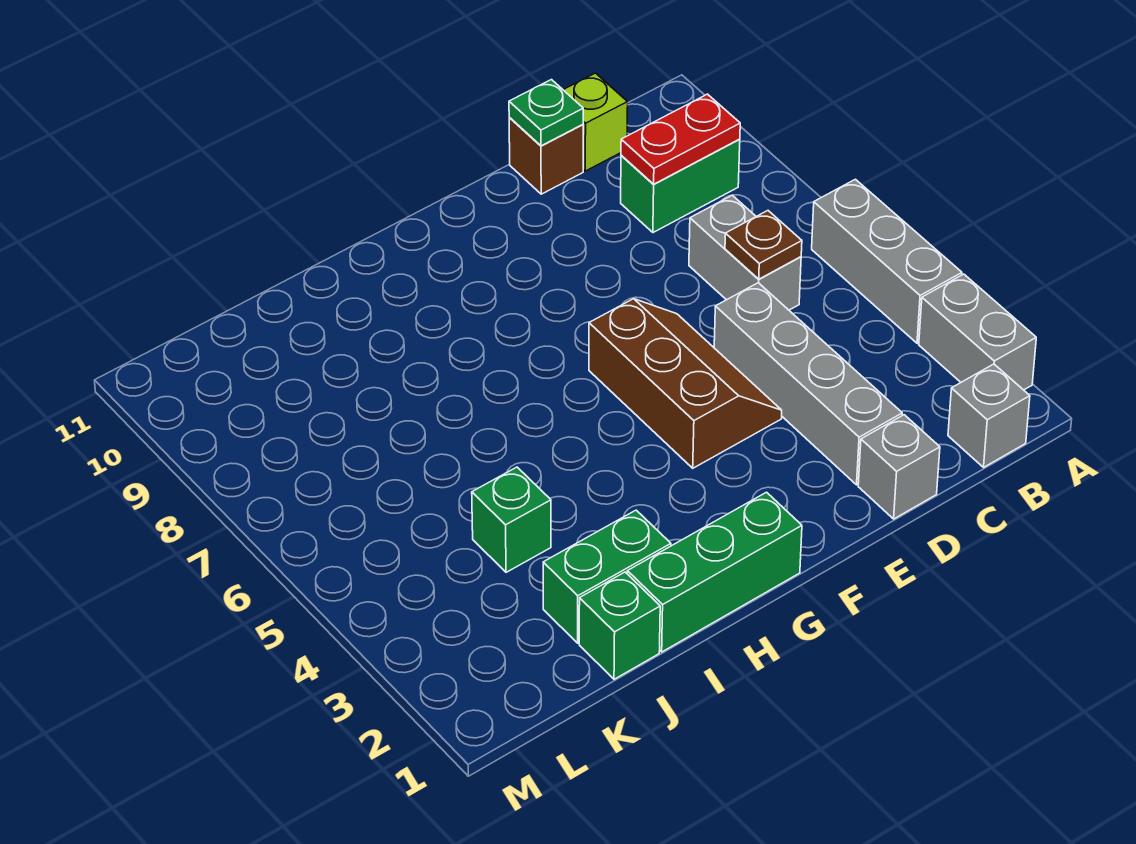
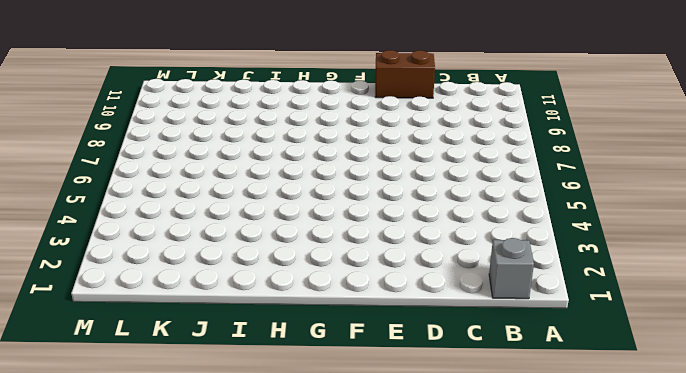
brown brick D11:E11 level 1 -> brown brick D11 level 1
none -> grey brick A2:A3 level 1
none -> grey brick A4:A6 level 1
none -> green brick B9:C9 level 1

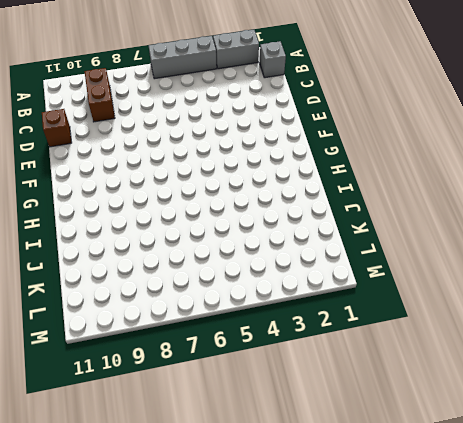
brown brick B9:C9 level 1 -> green brick B9:C9 level 1
none -> grey brick C6:C7 level 1
none -> lime brick C11 level 1
none -> grey brick D1 level 1

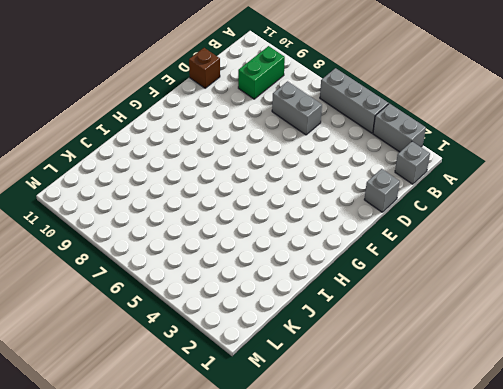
none -> lime brick C11 level 1
none -> grey brick D2:D5 level 1
none -> brown slope E4:F6 level 1 top F

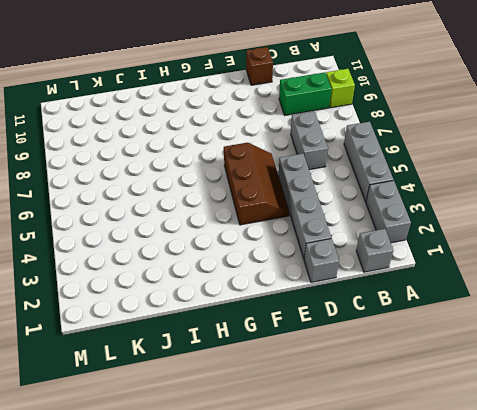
lime brick A9 level 1 -> lime brick C11 level 1
none -> green brick G1:I1 level 1
none -> green brick I2:J2 level 1
none -> green brick J1 level 1

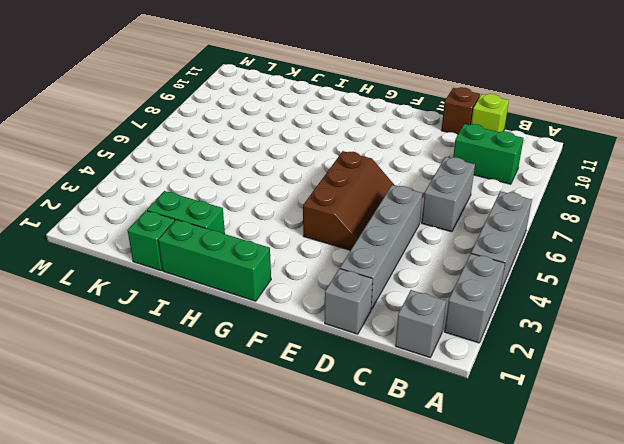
none -> green brick J4 level 1
none -> red plate B9:C9 level 2
none -> brown plate C6 level 2

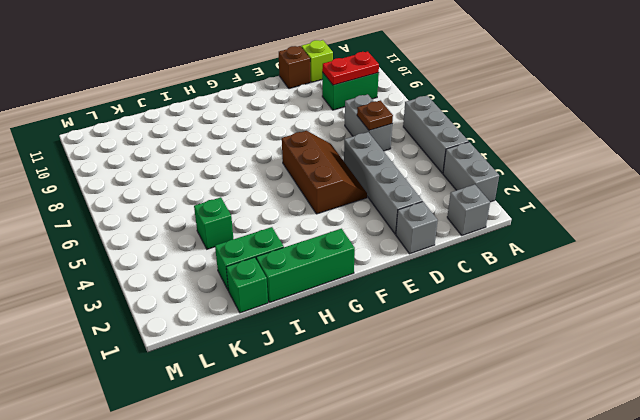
none -> green plate D11 level 2

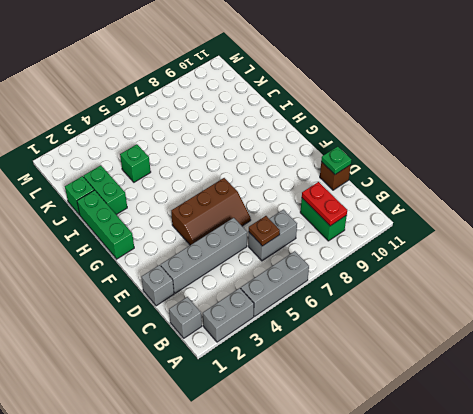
none -> lime brick C11 level 1

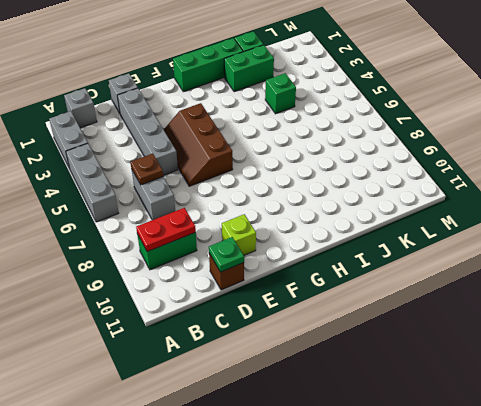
lime brick E10 level 1 -> lime brick C11 level 1

